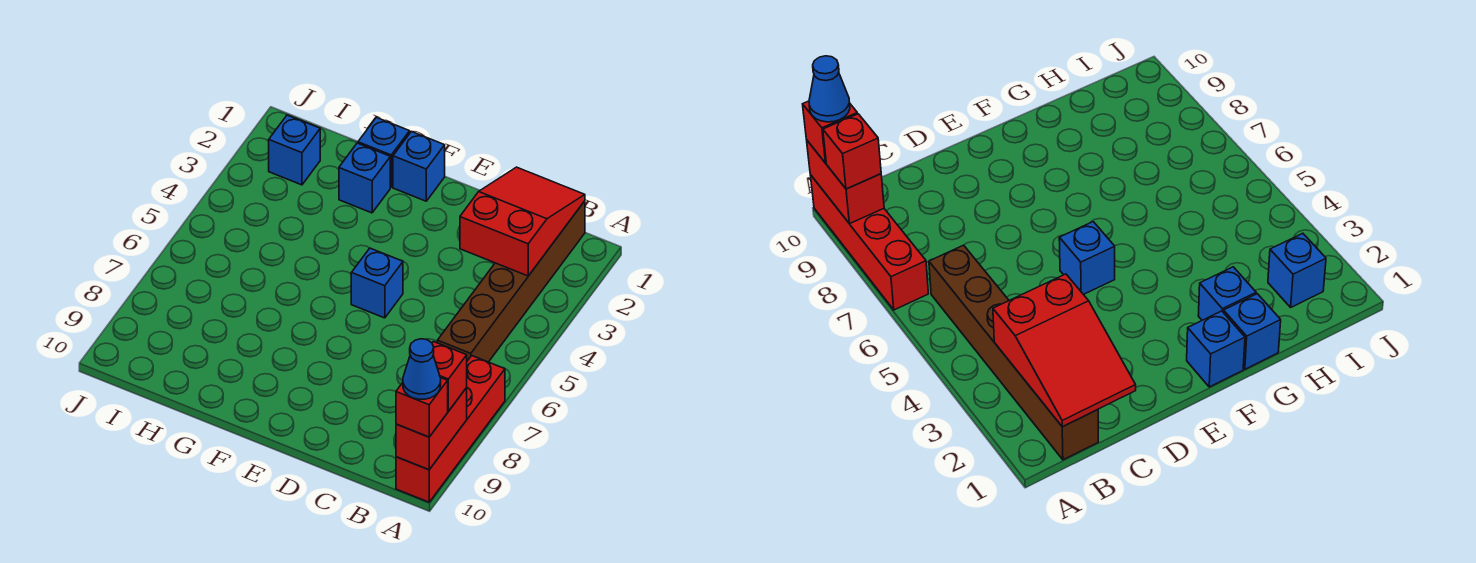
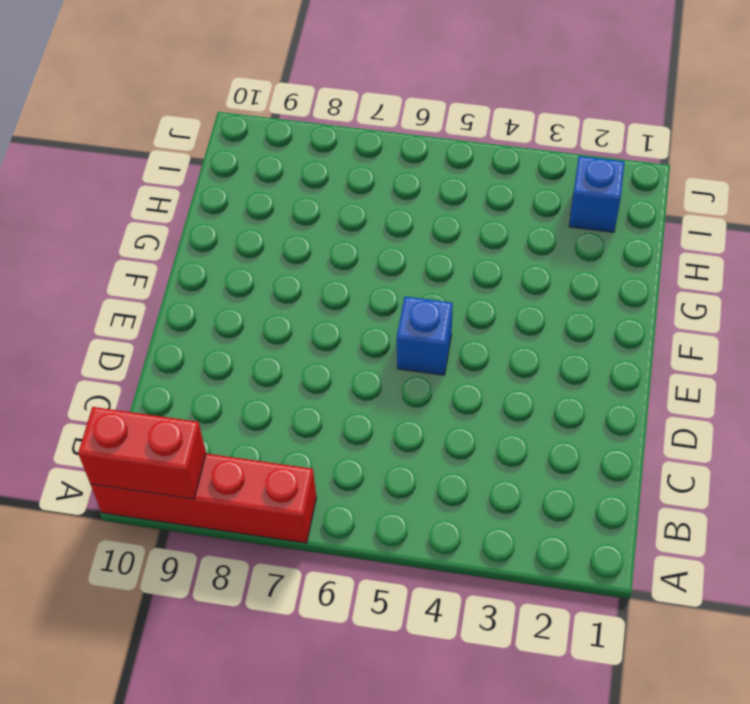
none -> brown brick B1:B6 level 1
none -> blue brick F1 level 1
none -> blue brick G1 level 1

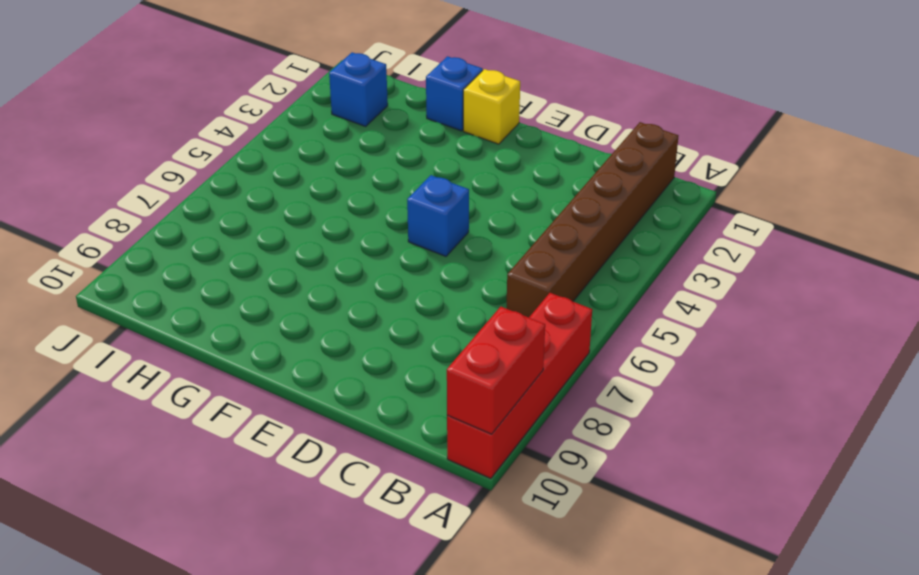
yellow brick F1 level 1 -> blue brick F1 level 1
none -> blue brick G2 level 1
none -> red slope B1:C3 level 2 top 3
none -> red brick A9 level 3

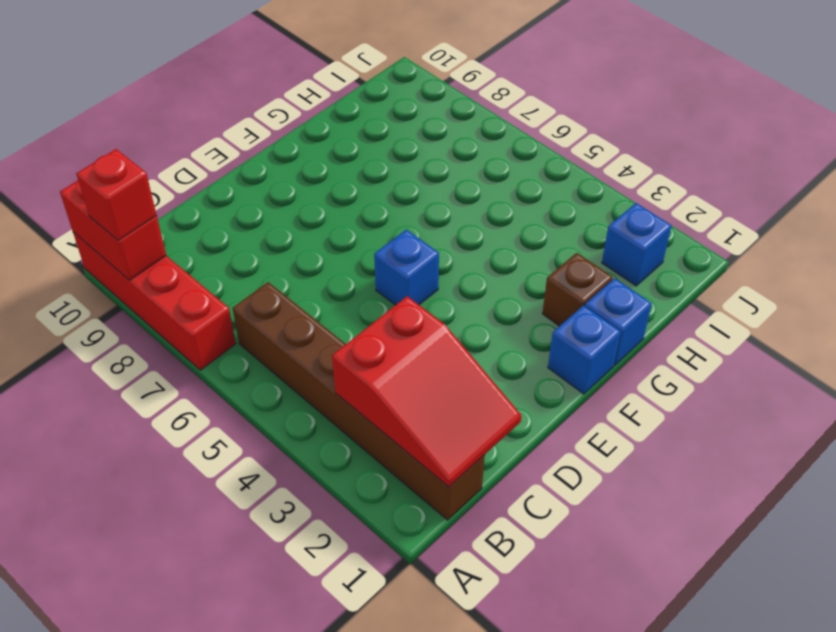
brown brick G2 level 1 -> blue brick G2 level 1
none -> red brick A10 level 3
none -> blue cone A10 level 4

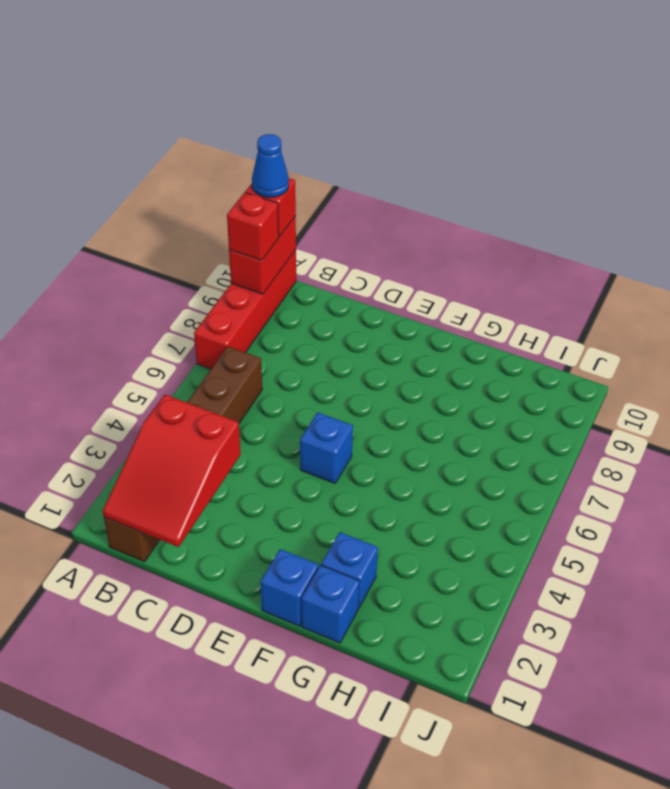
none -> blue brick I2 level 1

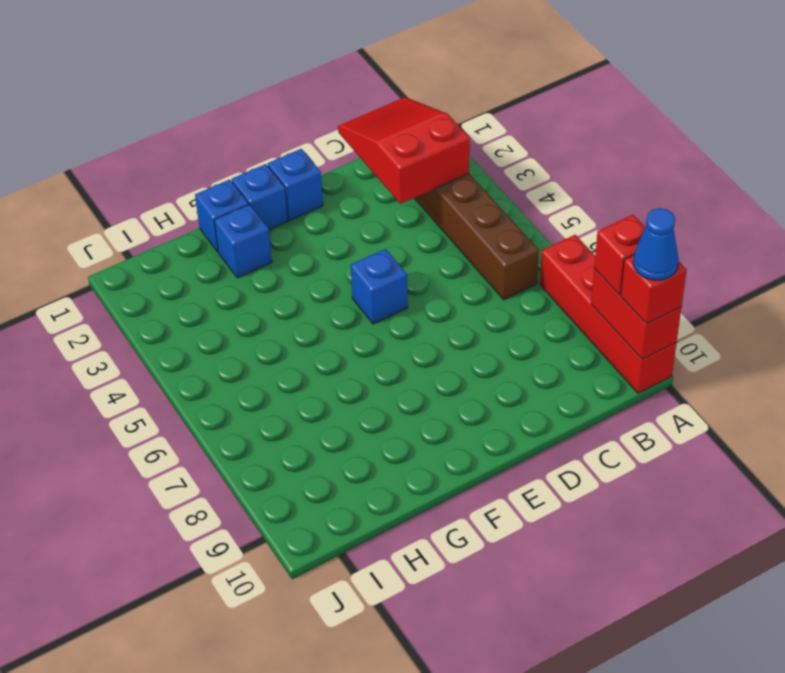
blue brick E1 level 1 -> blue brick I2 level 1

